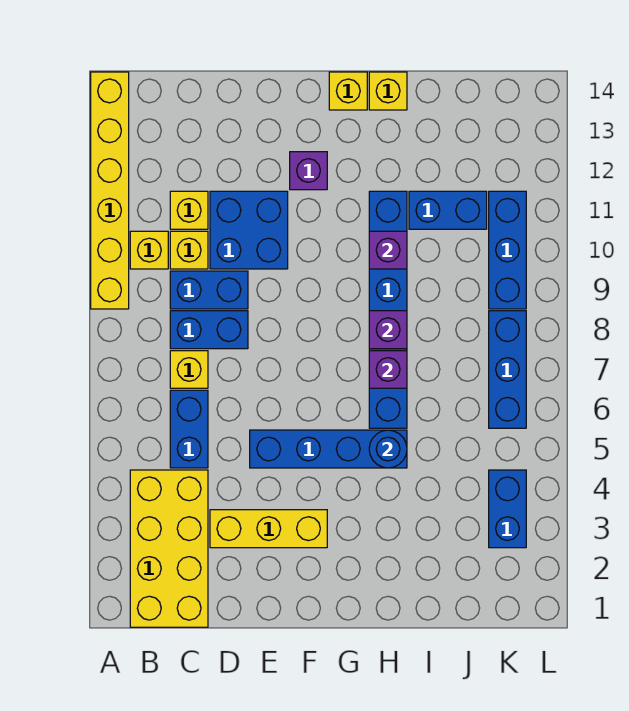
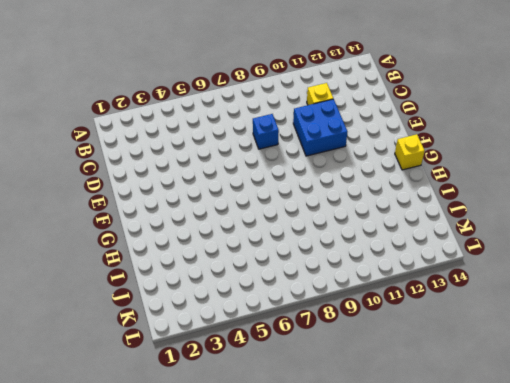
blue brick D8 level 1 -> blue brick C8:D8 level 1
none -> yellow brick A9:A14 level 1
none -> yellow brick B1:C4 level 1
none -> yellow brick B10 level 1

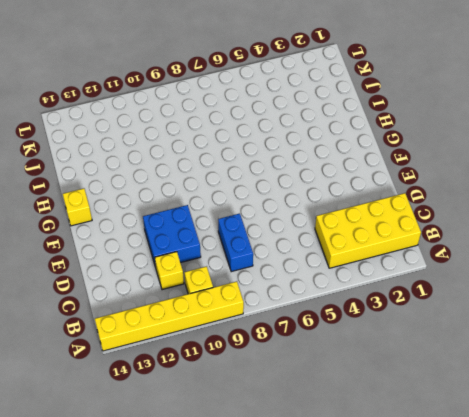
none -> blue brick C5:C6 level 1
none -> yellow brick C7 level 1
none -> blue brick C9:D9 level 1

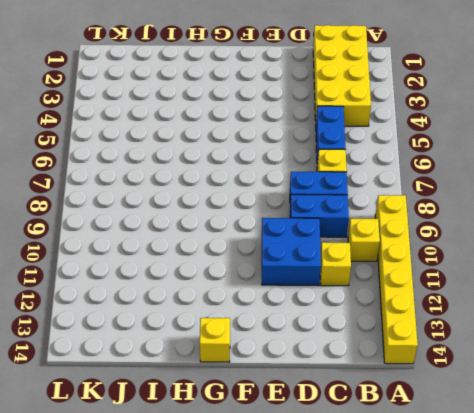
none -> yellow brick C10 level 1
none -> yellow brick D3:F3 level 1
none -> blue brick E5:H5 level 1

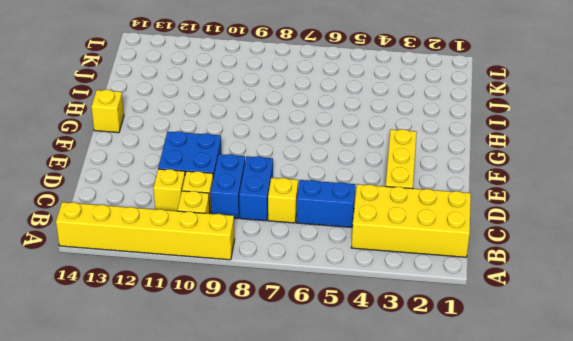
none -> blue brick E5:H5 level 1
none -> purple brick F12 level 1
none -> blue brick H6:H11 level 1

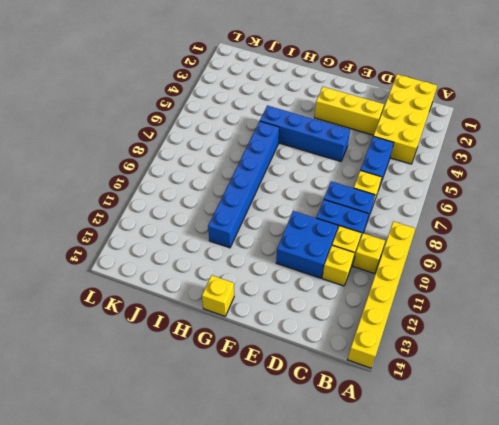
none -> purple brick F12 level 1
none -> yellow brick H14 level 1
none -> blue brick I11:J11 level 1

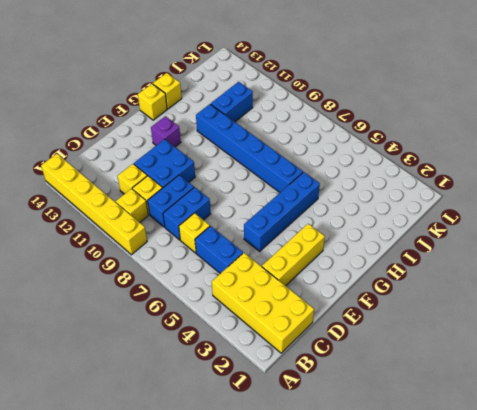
none -> blue brick K3:K4 level 1
none -> blue brick K6:K8 level 1
none -> blue brick K9:K11 level 1

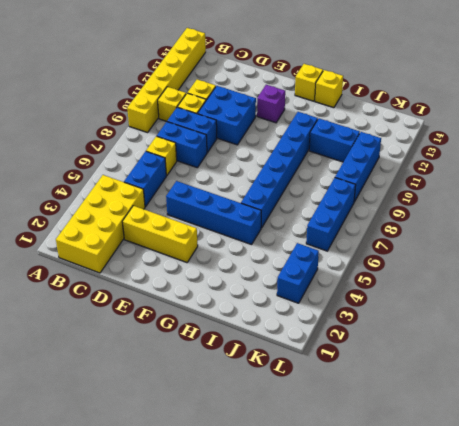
none -> blue round brick H5 level 2
none -> purple brick H7 level 2
none -> purple brick H8 level 2

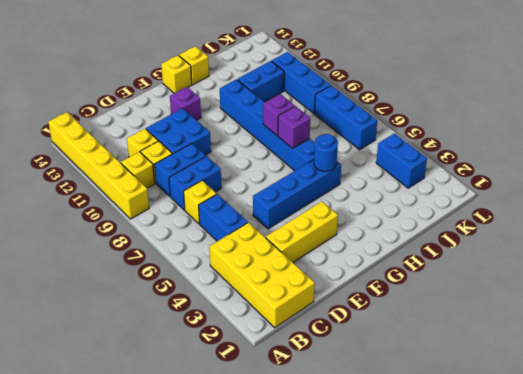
none -> purple brick H10 level 2

